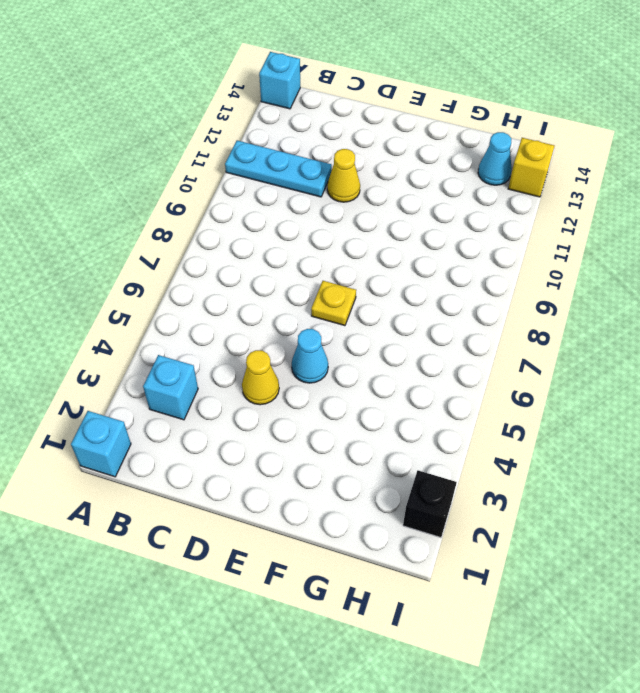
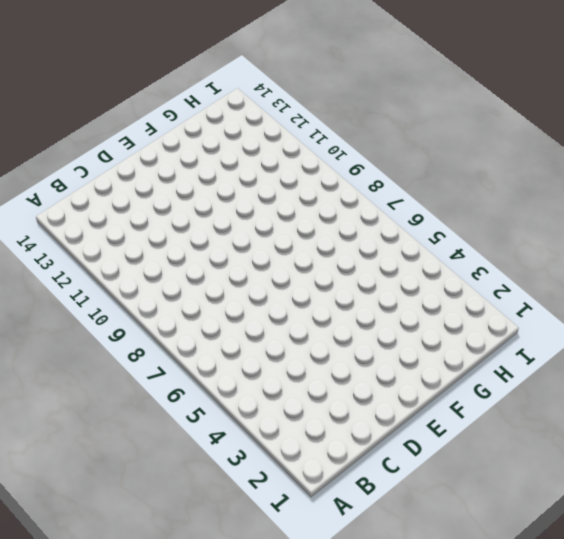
none -> cyan brick A1 level 1
none -> cyan plate A11:C11 level 1

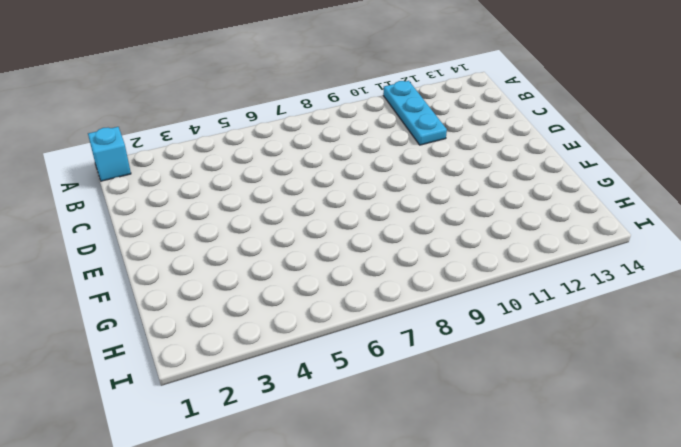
none -> cyan brick A14 level 1
none -> cyan brick B3 level 1

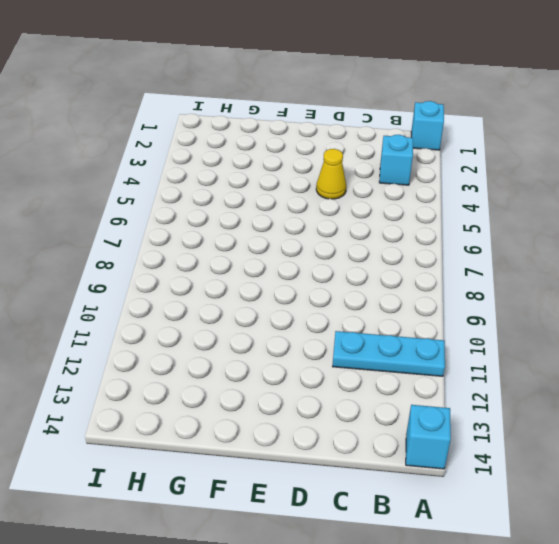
none -> yellow cone D11 level 1
none -> cyan cone E5 level 1

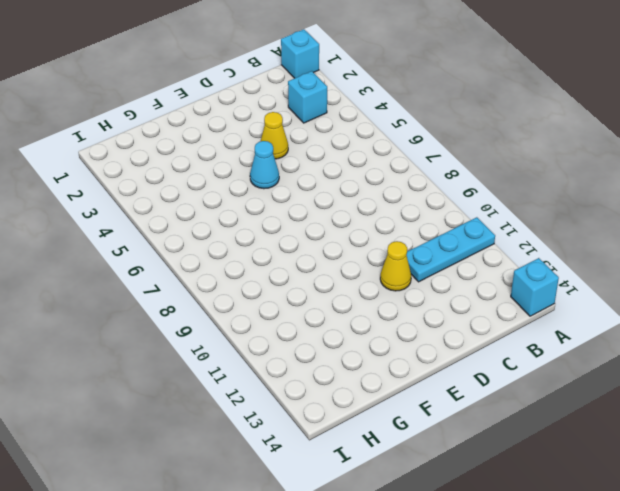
none -> yellow plate E7 level 1
none -> cyan cone H13 level 1

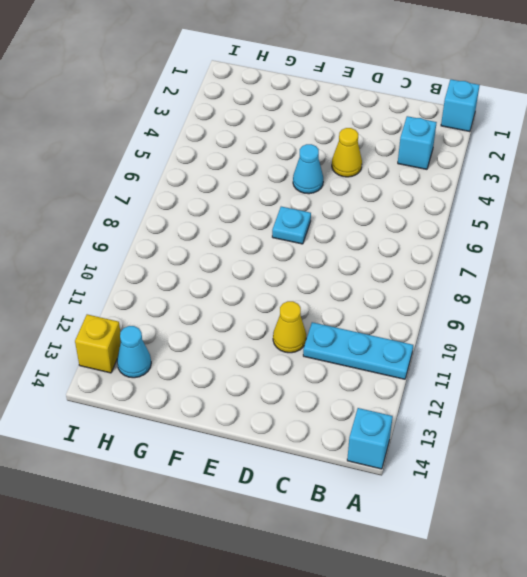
cyan plate E7 level 1 -> yellow plate E7 level 1
none -> black brick I2 level 1

